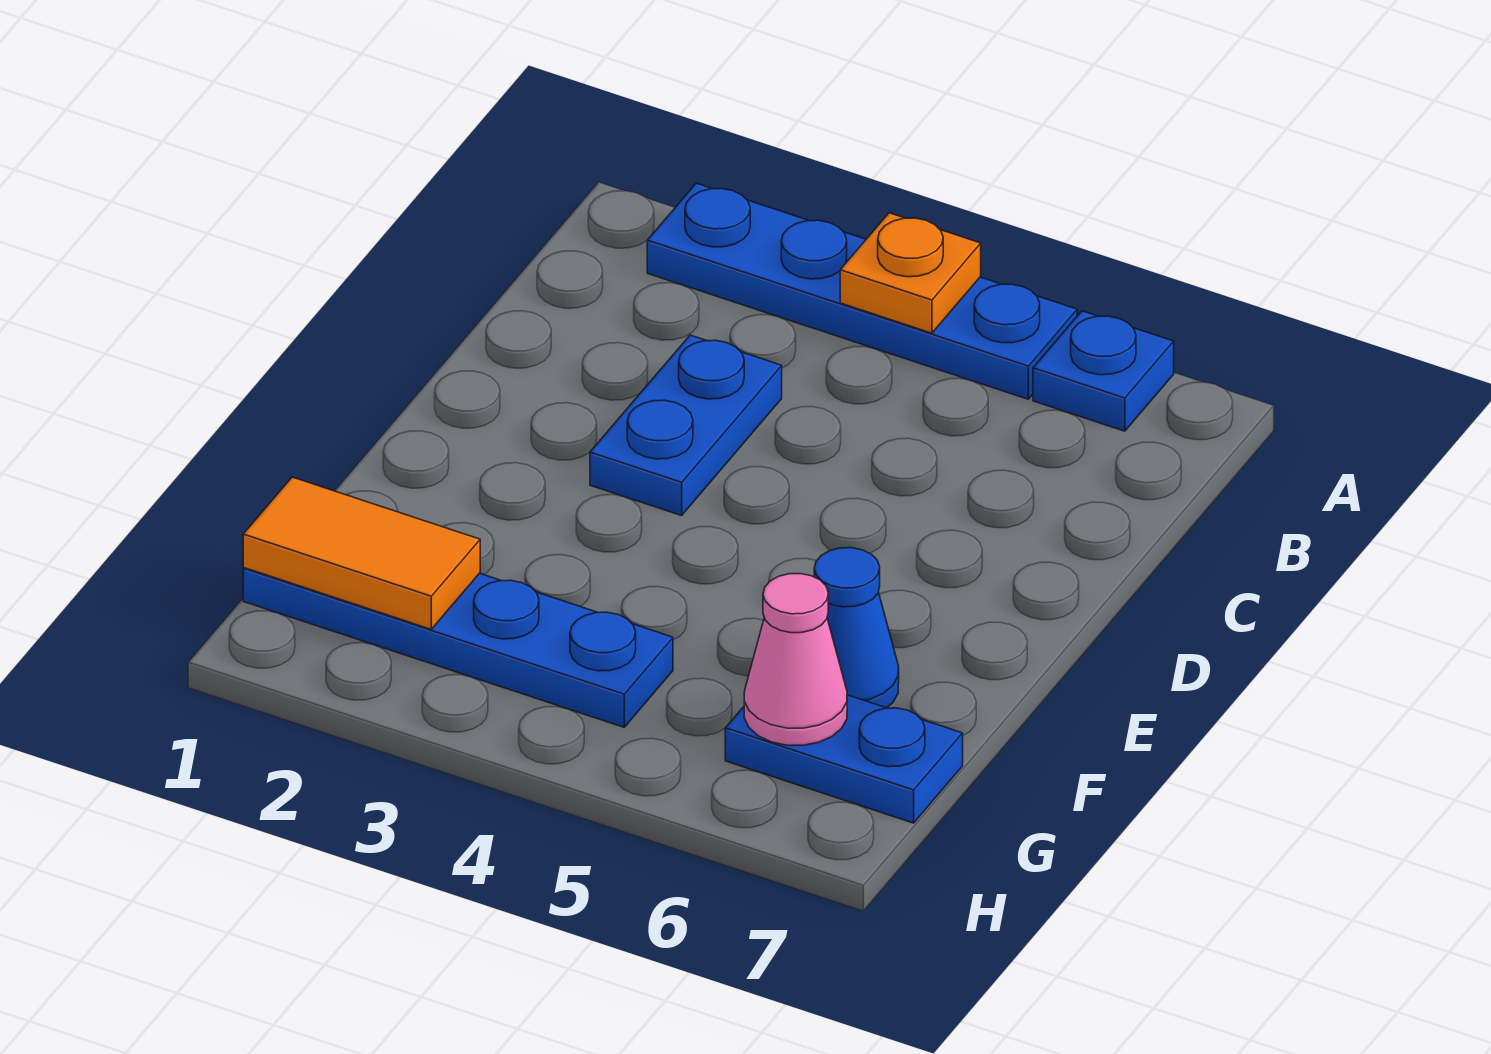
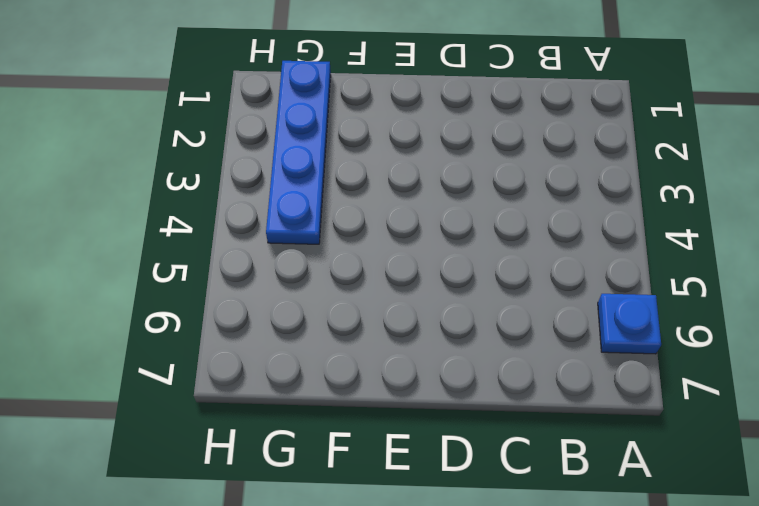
none -> blue plate A2:A5 level 1
none -> blue plate C3:D3 level 1

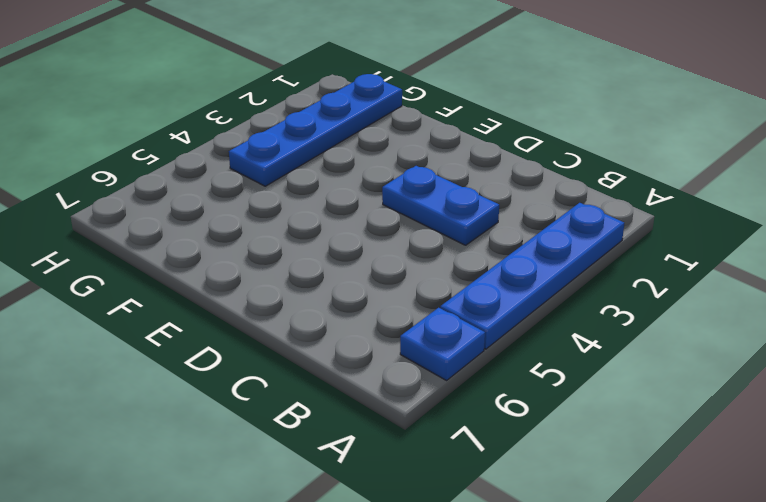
none -> blue cone F6 level 1
none -> blue plate G6:G7 level 1

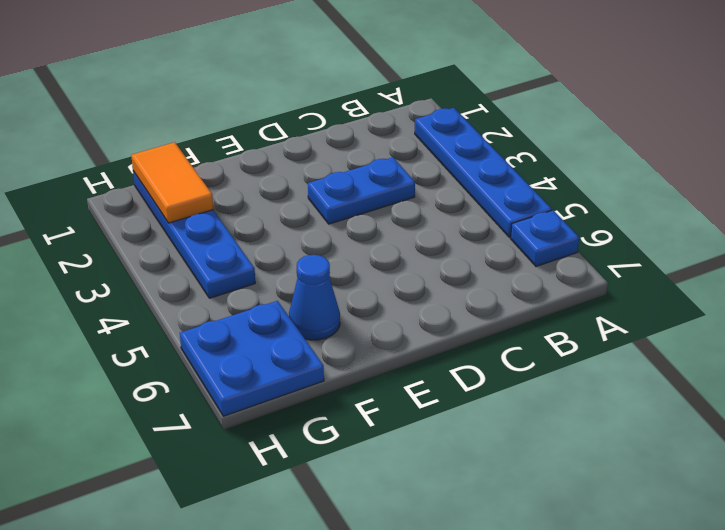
blue plate G6:H7 level 1 -> blue plate G6:G7 level 1
none -> orange plate A4 level 2
none -> pink cone G6 level 2

